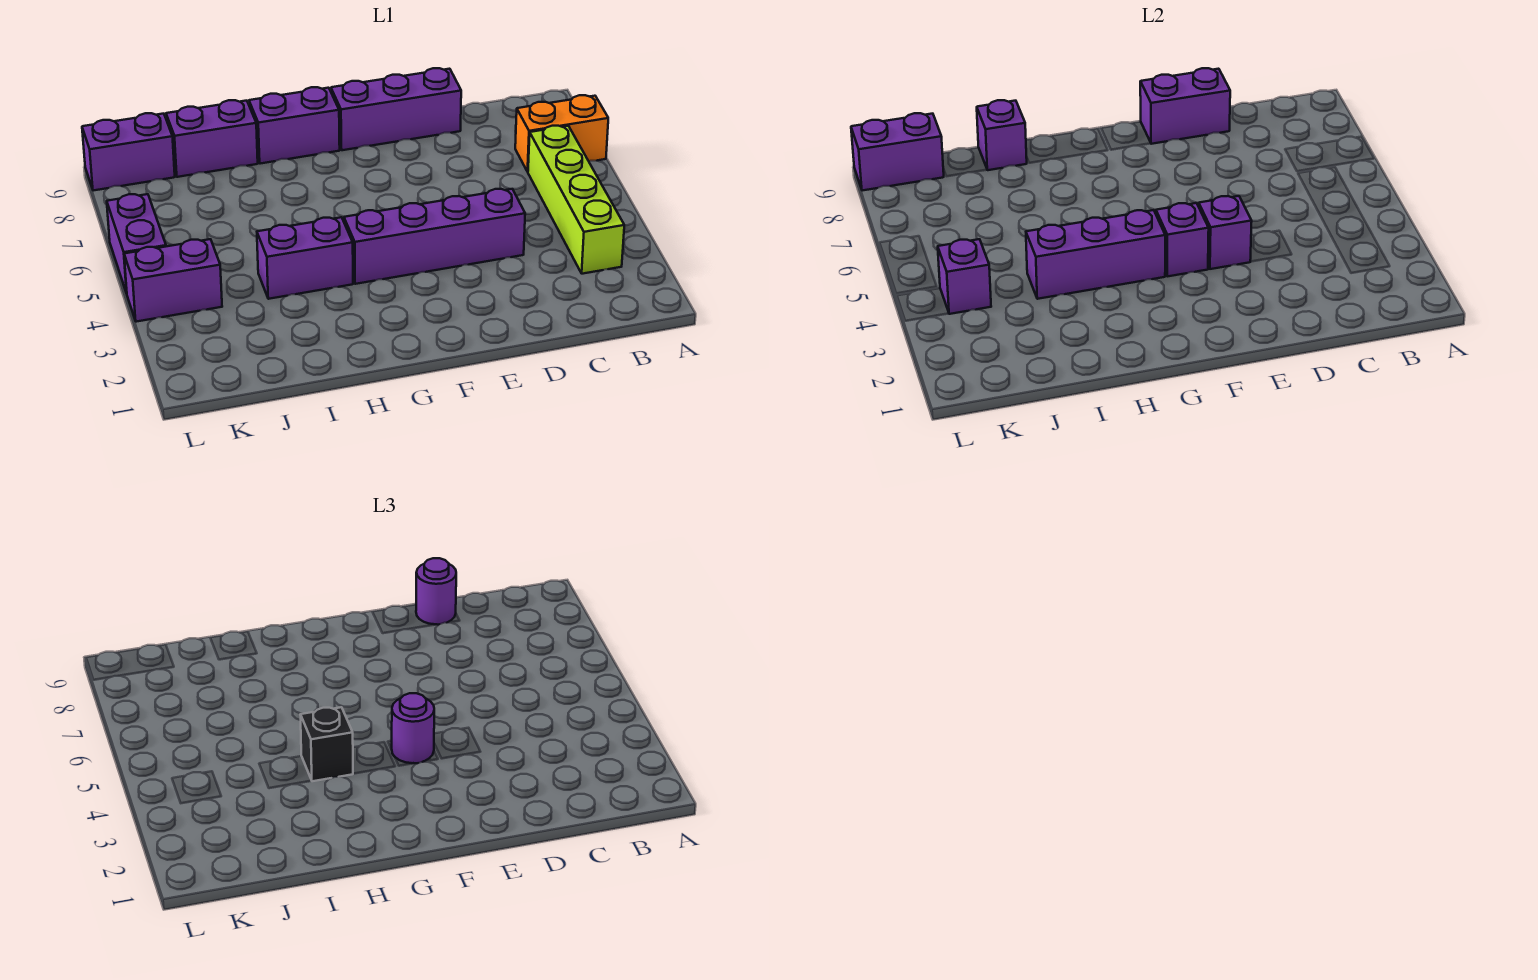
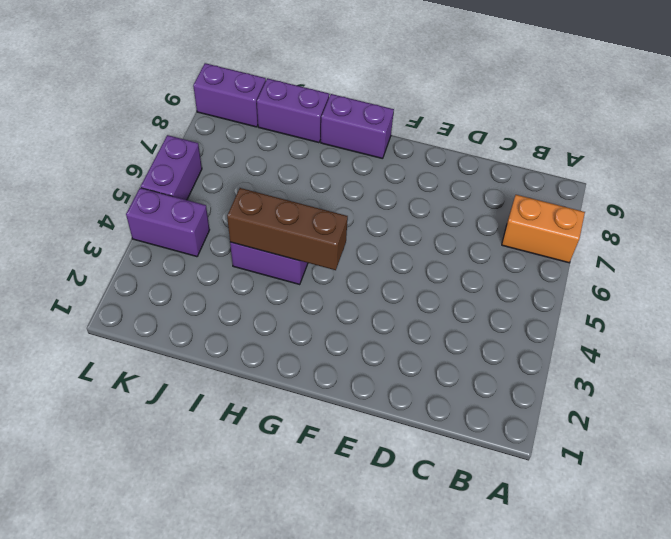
brown brick G4:I4 level 2 -> purple brick G4:I4 level 2
none -> lime brick B3:B6 level 1
none -> purple brick D4:G4 level 1
none -> purple brick D9:F9 level 1

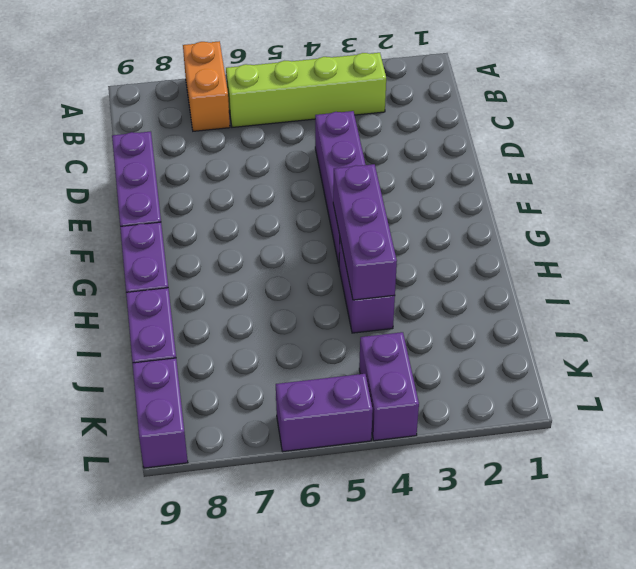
none -> purple brick D9:E9 level 2
none -> purple brick E4 level 2
none -> purple brick F4 level 2

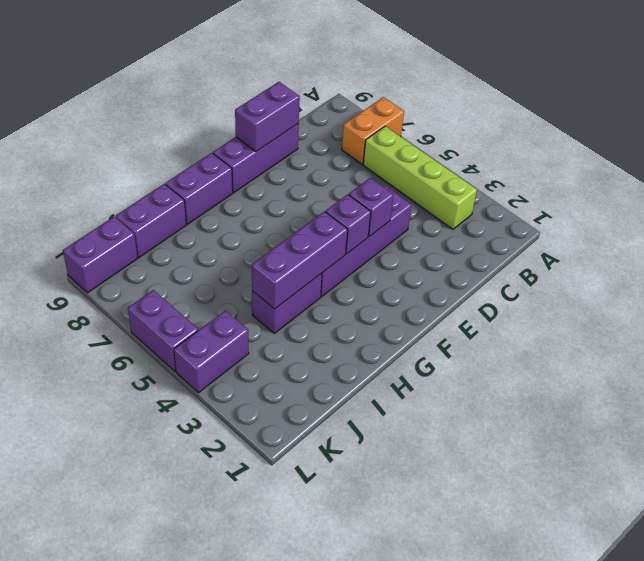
none -> purple brick I9 level 2
none -> purple brick K4 level 2
none -> purple brick K9:L9 level 2

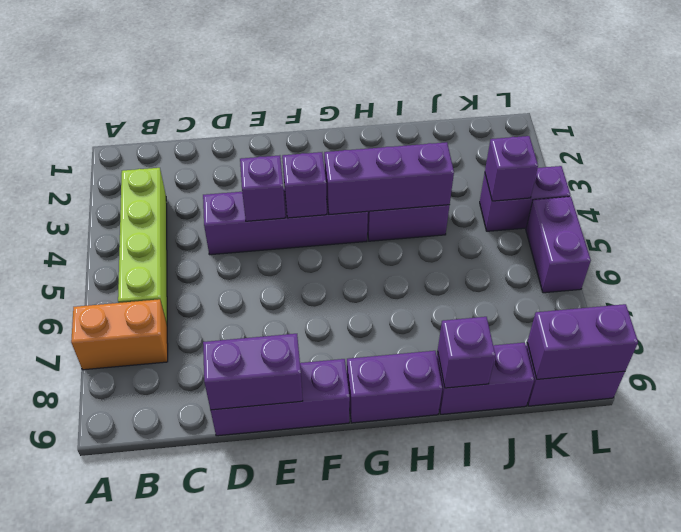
none -> purple round brick D9 level 3
none -> purple round brick F4 level 3
none -> black brick H4 level 3

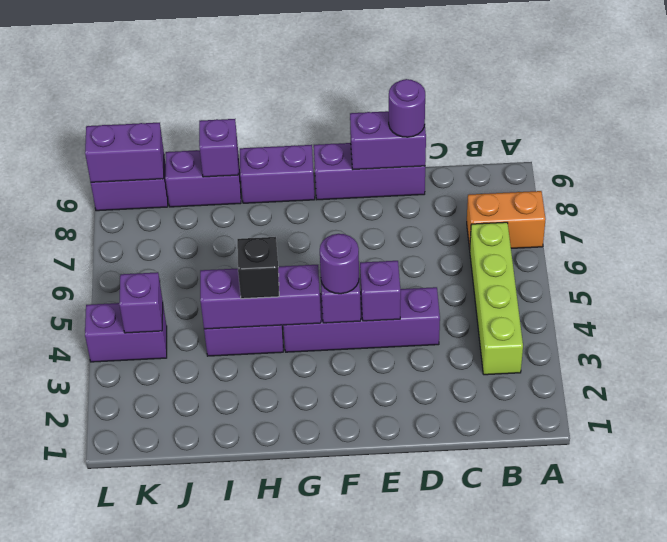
none -> purple brick L5:L6 level 1

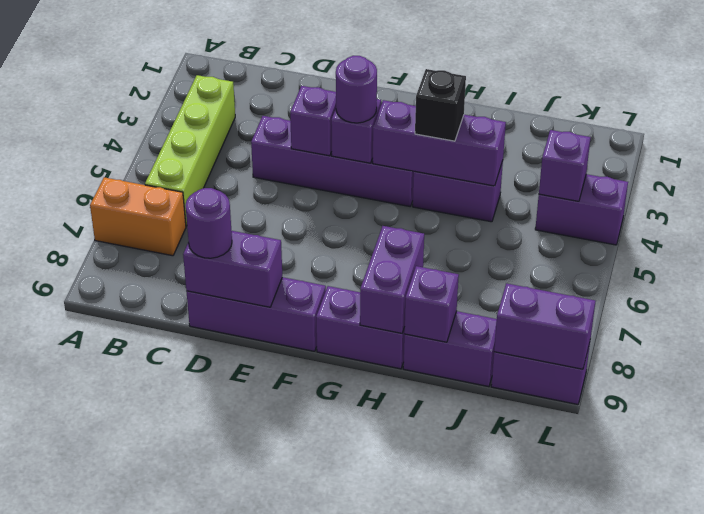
purple brick H8:H9 level 2 -> purple brick L5:L6 level 1

